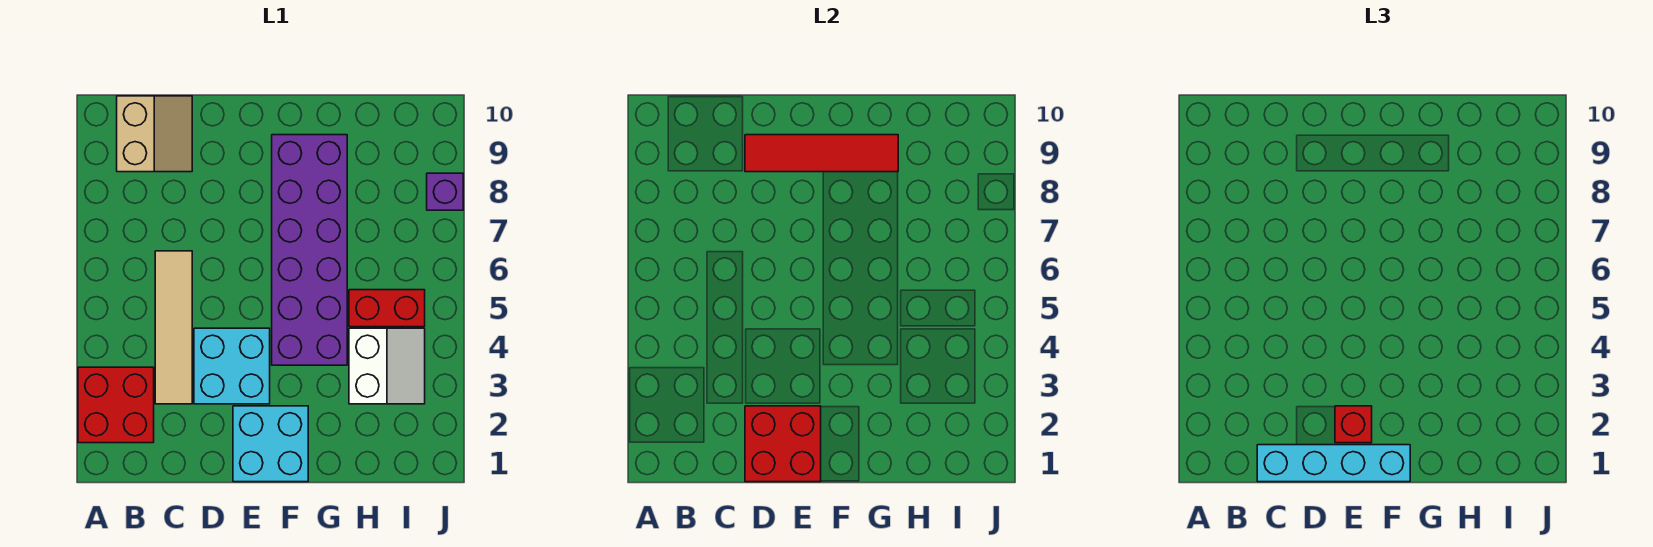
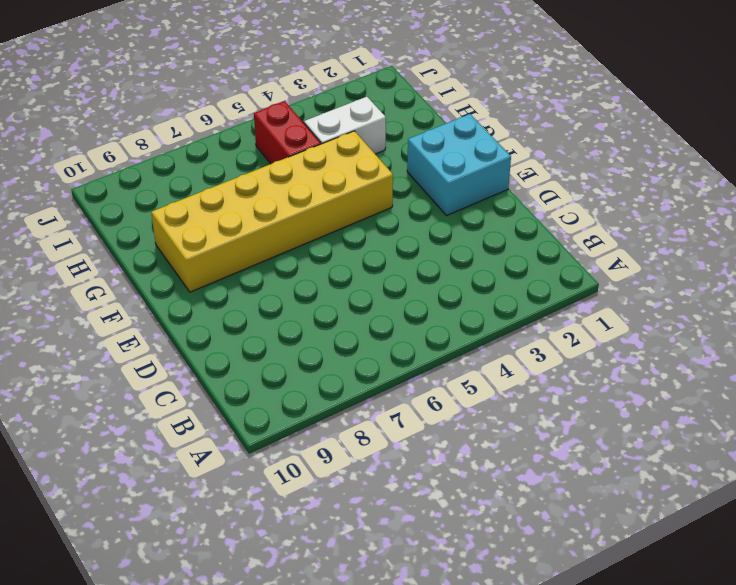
yellow brick F4:G9 level 1 -> purple brick F4:G9 level 1
none -> red brick A2:B3 level 1
none -> tan slope B9:C10 level 1 top B
none -> tan tile C3:C6 level 1

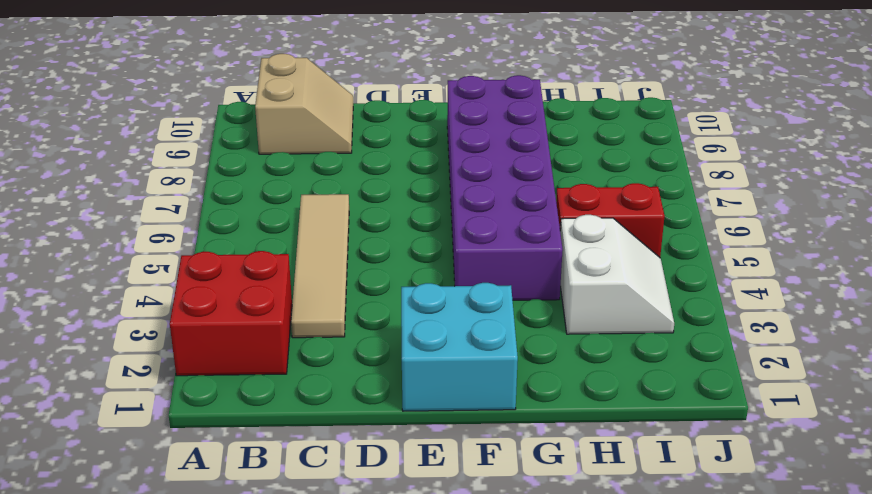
none -> cyan brick D3:E4 level 1
none -> purple brick J8 level 1
none -> red brick D1:E2 level 2

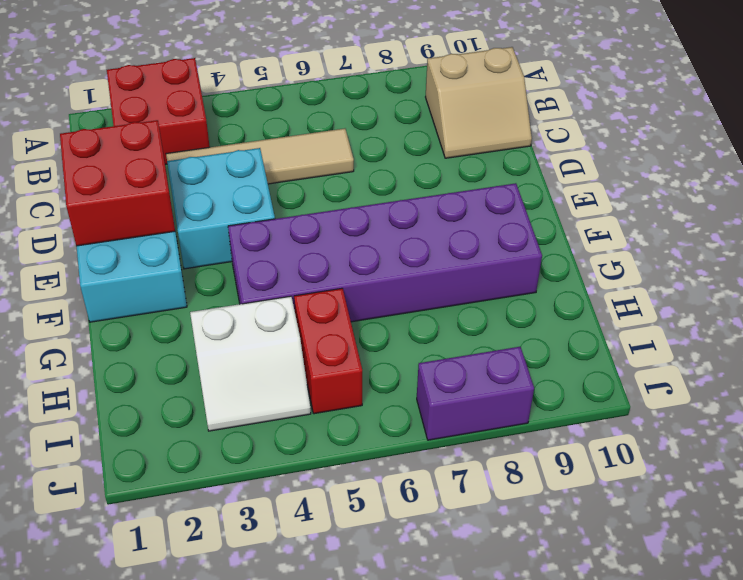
purple brick J7:J8 level 1 -> purple brick J8 level 1
none -> red tile D9:G9 level 2
none -> cyan brick C1:F1 level 3
none -> red brick E2 level 3

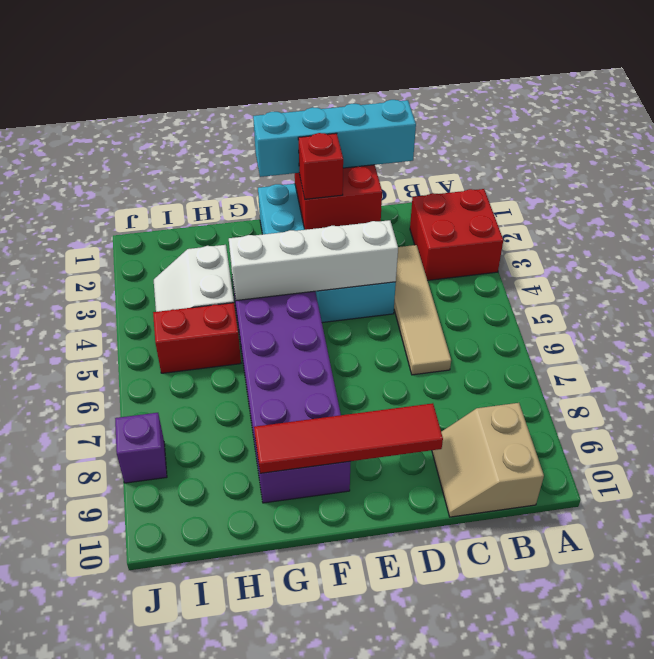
white brick D4:G4 level 2 -> none

